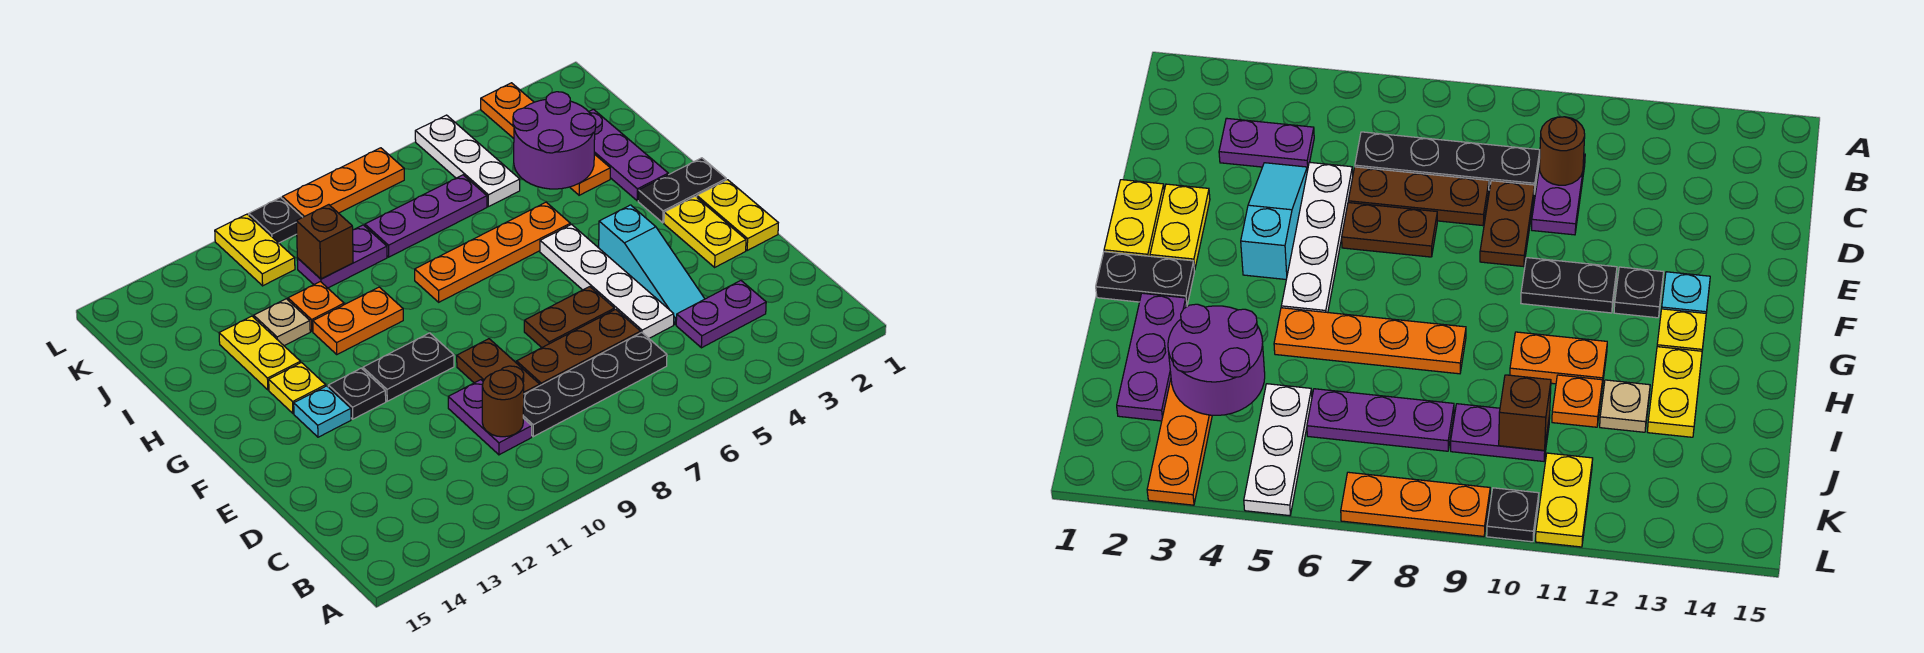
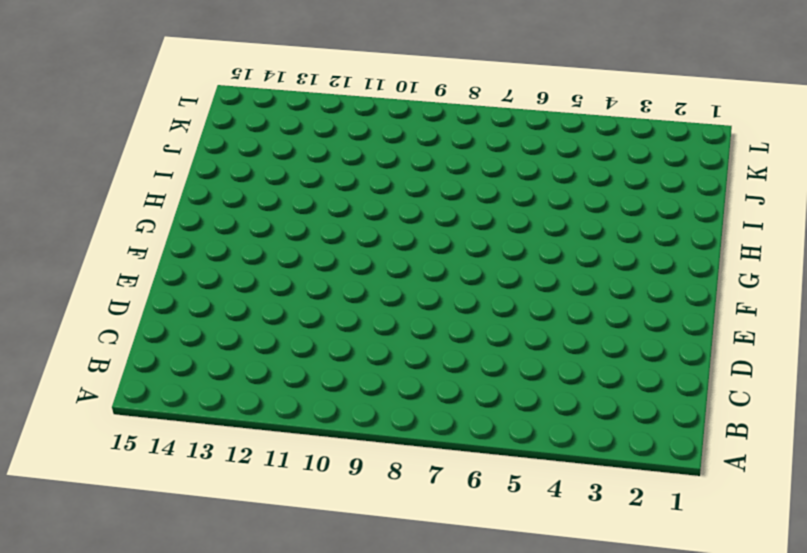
none -> purple plate C3:C4 level 1
none -> black plate C6:C9 level 1
none -> purple plate C10:D10 level 1
none -> cyan slope D4:F4 level 1 top F

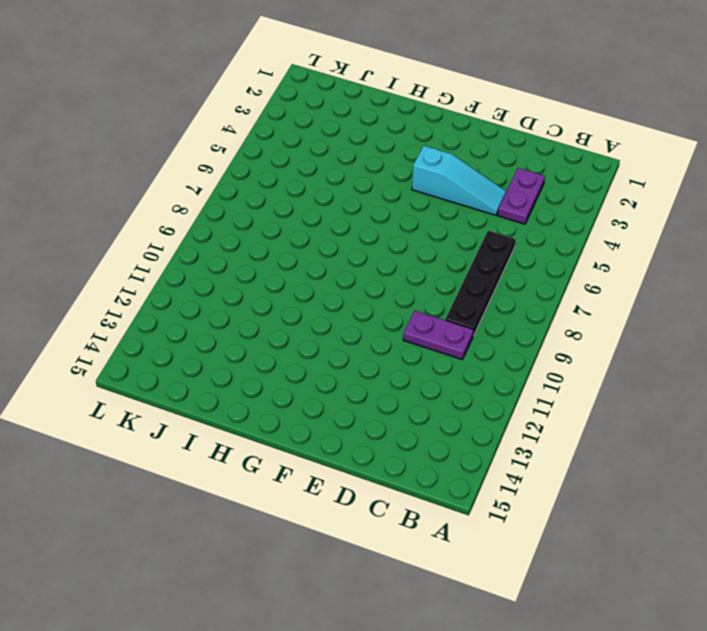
none -> white plate D5:G5 level 1
none -> brown plate D6:D8 level 1
none -> brown plate D9:E9 level 1
none -> yellow plate E1:F1 level 1

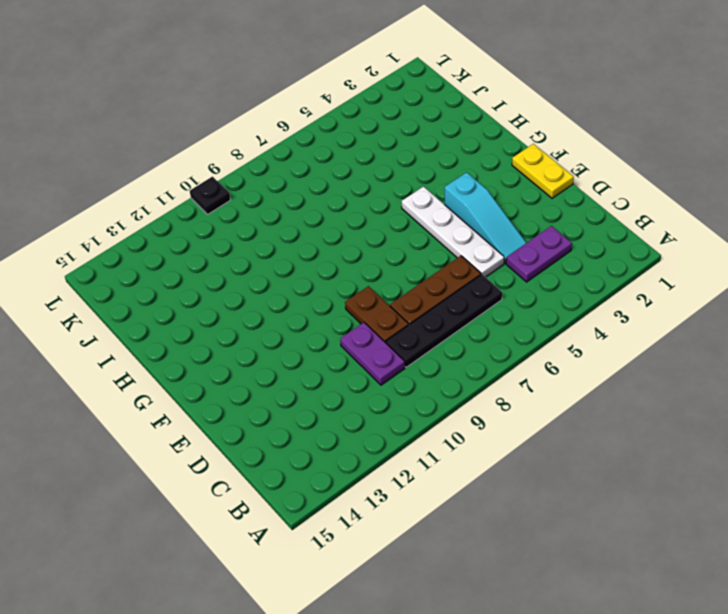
none -> yellow plate E2:F2 level 1
none -> brown plate E6:E7 level 1
none -> black plate F10:F11 level 1
none -> black plate F12 level 1

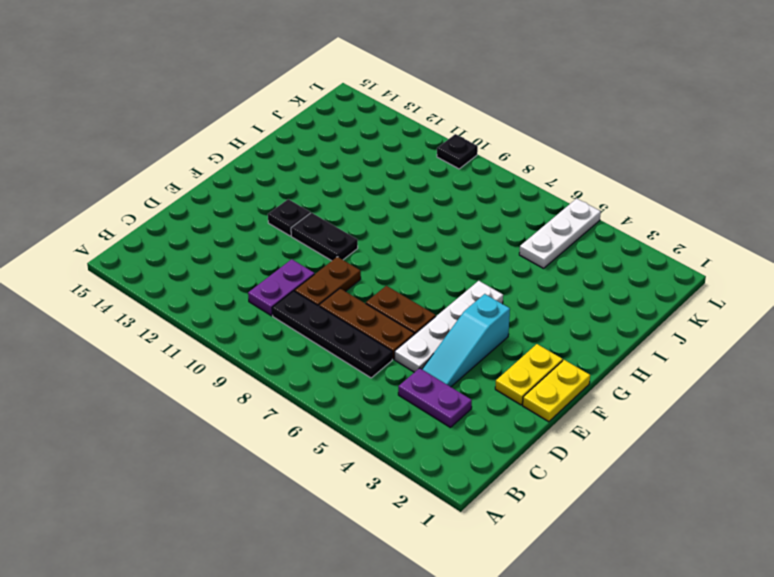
none -> cyan plate F13 level 1
none -> black plate G1:G2 level 1
none -> yellow plate G13 level 1
none -> purple plate H2:J2 level 1

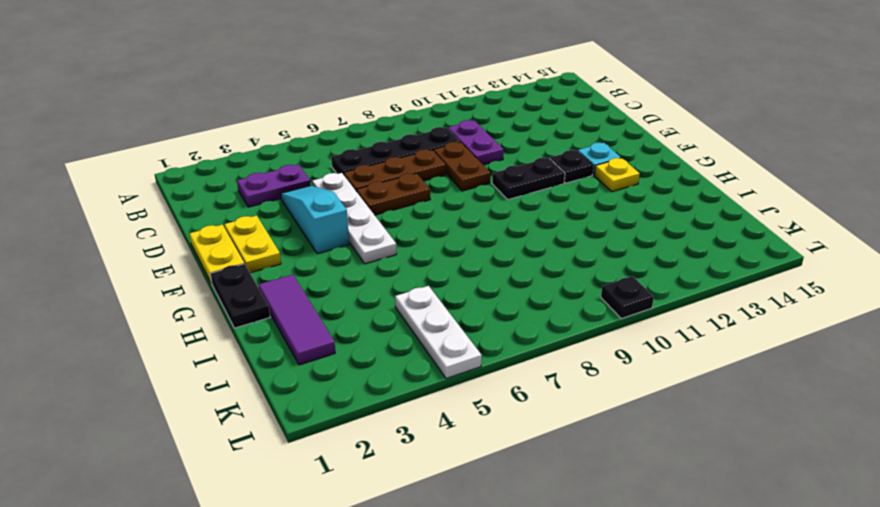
black plate G1:H1 level 1 -> black plate G1:G2 level 1
purple tile H2:J2 level 1 -> purple plate H2:J2 level 1
none -> orange plate H5:H8 level 1
none -> orange plate H10:H11 level 1
none -> yellow plate H13:I13 level 1
none -> orange plate I3:L3 level 1

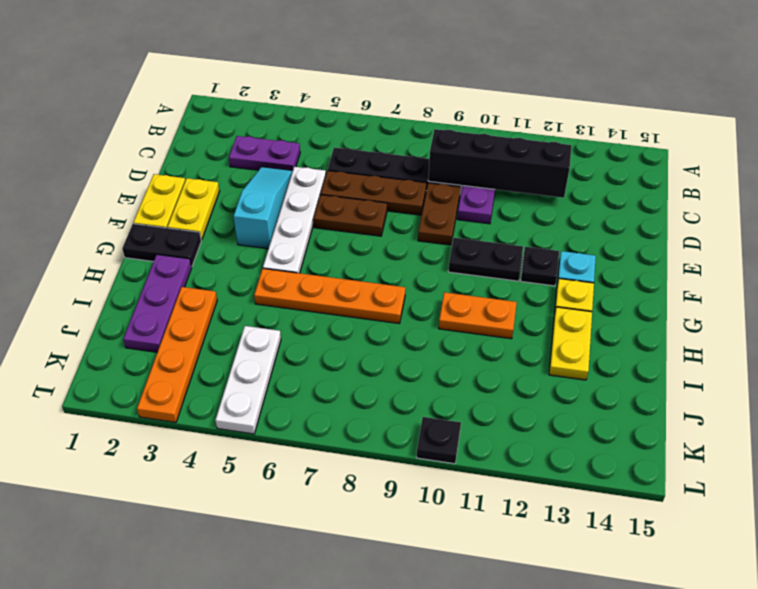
black brick C9:C12 level 2 -> brown round brick C10 level 2
none -> orange plate I11 level 1
none -> tan plate I12 level 1
none -> purple plate J6:J8 level 1
none -> purple plate J9:J10 level 1

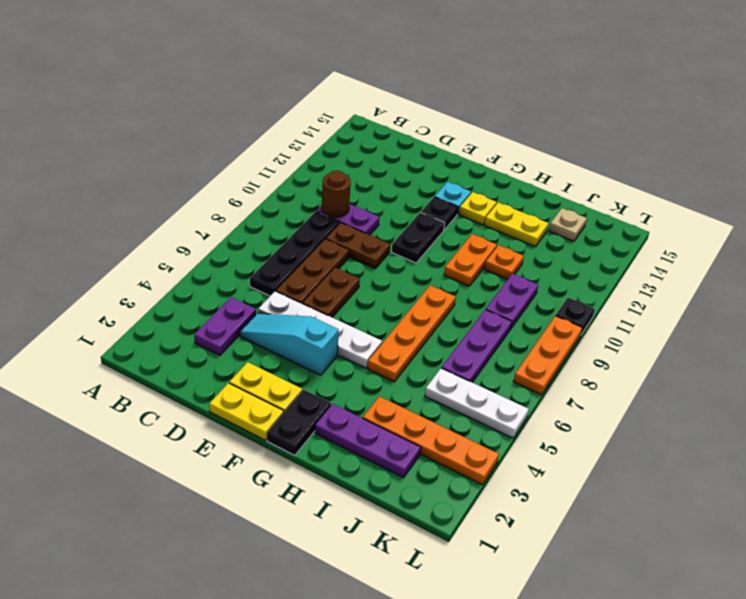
tan plate J14 level 1 -> tan plate I12 level 1
none -> yellow plate K11:L11 level 1
none -> purple round brick I3:J4 level 2
none -> brown brick J10 level 2

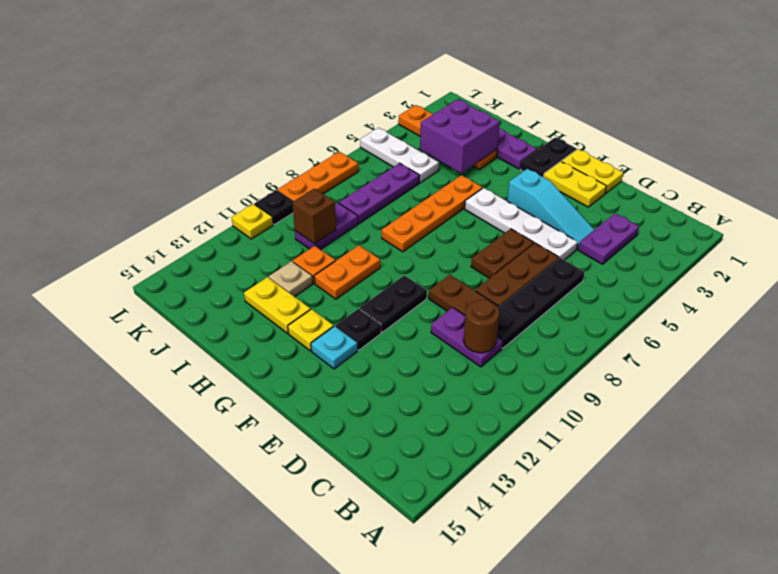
purple brick I3:J4 level 2 -> purple round brick I3:J4 level 2
yellow plate L11 level 1 -> yellow plate K11:L11 level 1

